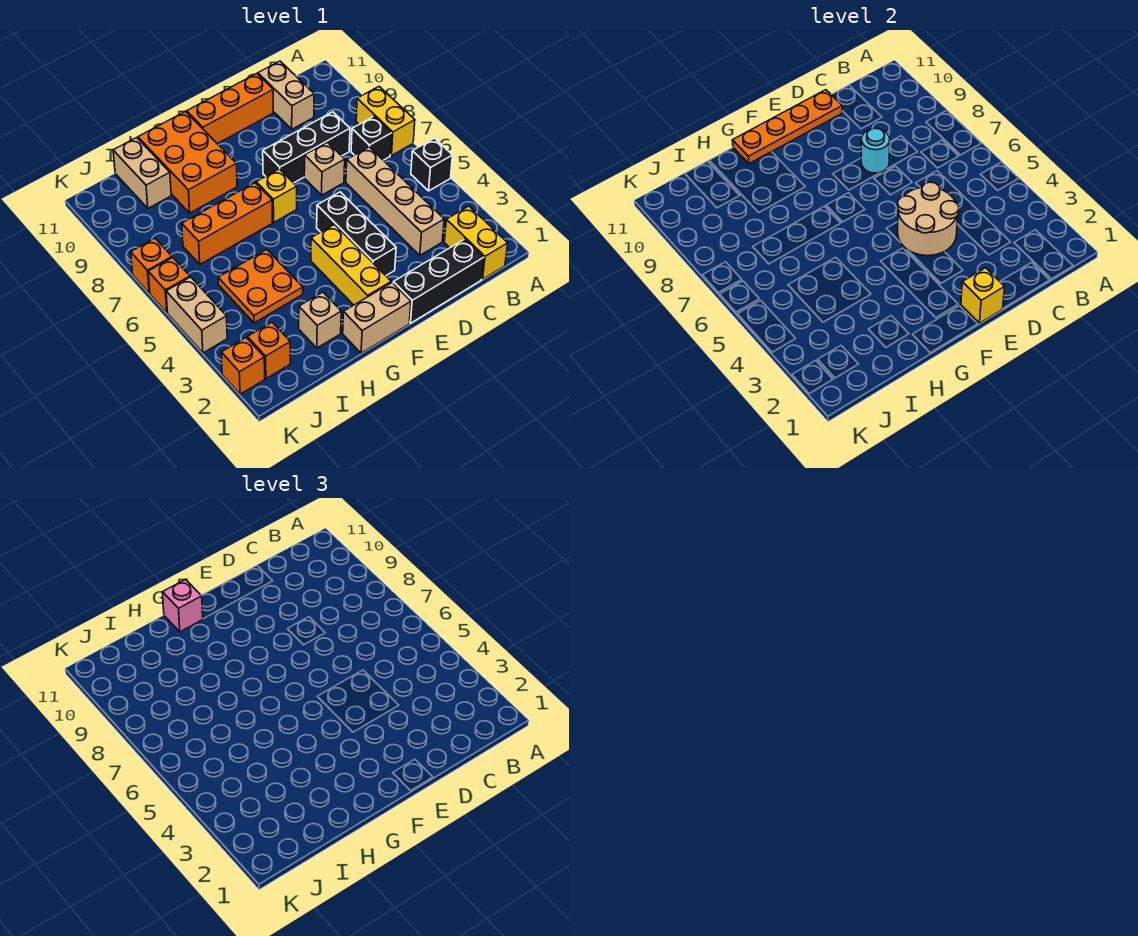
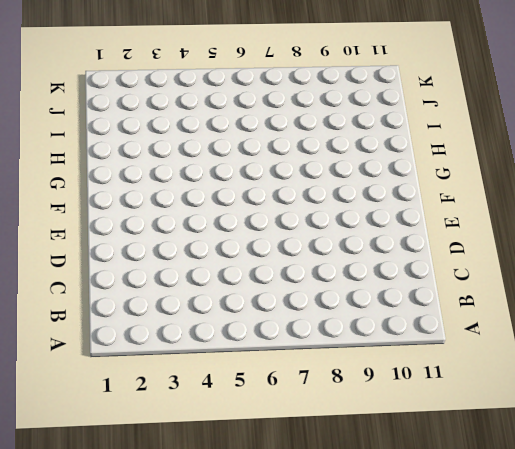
none -> black brick A5 level 1
none -> yellow brick A7:A8 level 1
none -> yellow brick B1:B2 level 1

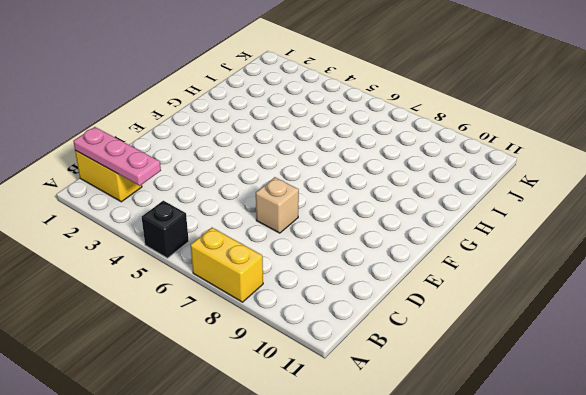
pink plate B1:B3 level 2 -> none
none -> black brick B7 level 1
none -> black brick C1:E1 level 1
none -> tan brick C3:C6 level 1

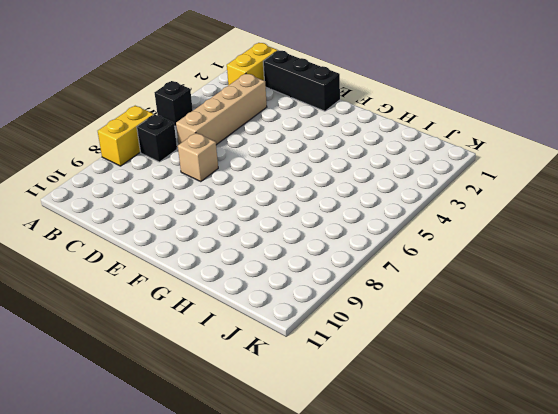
none -> black brick C8:E8 level 1
none -> tan brick C10:C11 level 1
none -> orange brick D11:F11 level 1

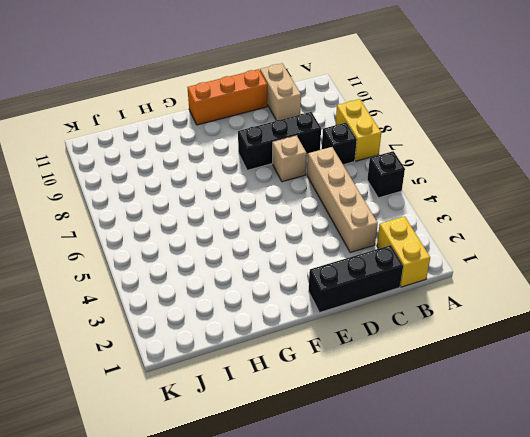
none -> black brick E3:E5 level 1
none -> tan brick F1:G1 level 1
none -> yellow brick F2:F4 level 1

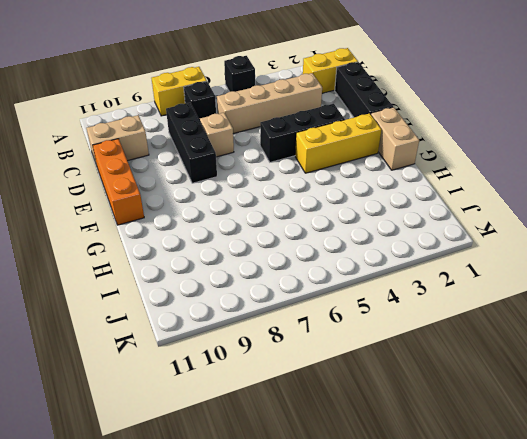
none -> yellow brick F7 level 1
none -> orange brick G7:I7 level 1
none -> orange brick G9:H11 level 1

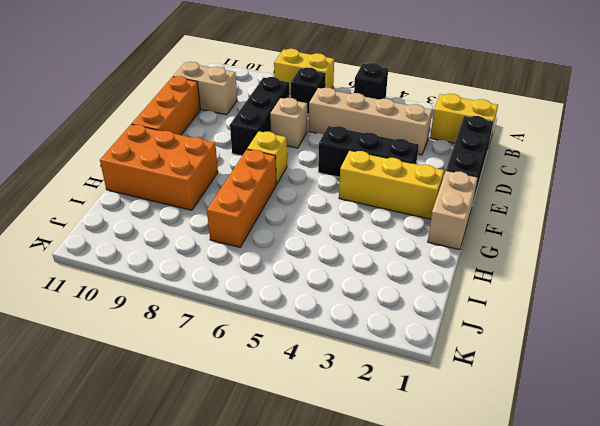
none -> tan brick H2 level 1
none -> orange plate H4:I5 level 1
none -> tan brick I10:I11 level 1

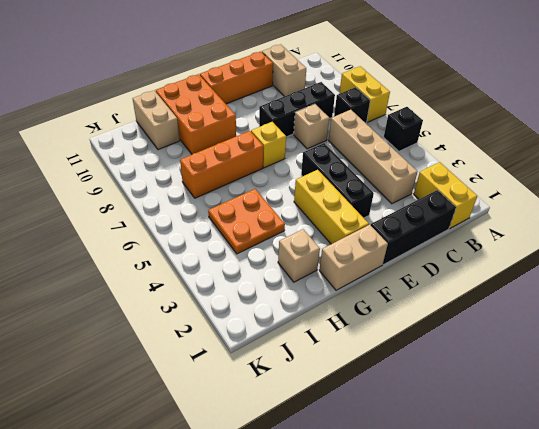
none -> orange brick J2 level 1
none -> orange brick K2 level 1
none -> tan brick K4:K5 level 1

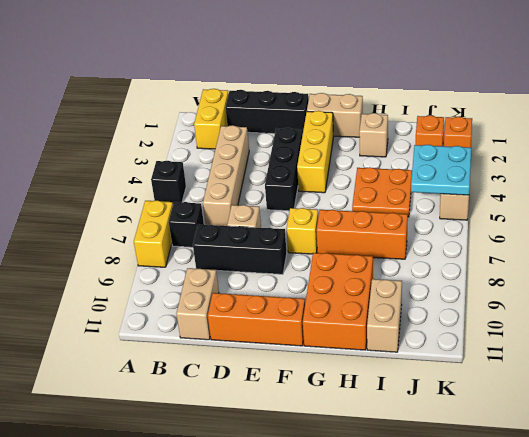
cyan plate J4:K5 level 2 -> none
none -> orange brick K6 level 1
none -> orange brick K7 level 1
none -> tan round brick D4:E5 level 2

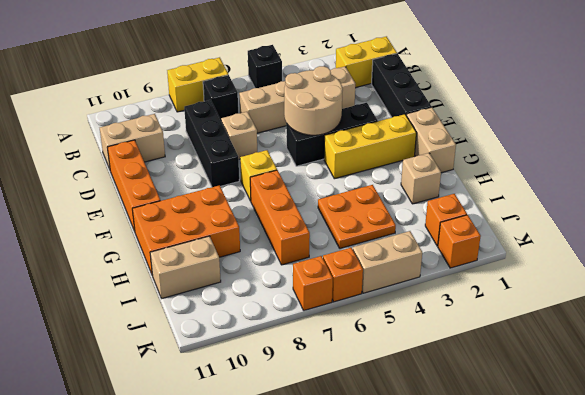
none -> cyan round brick D8 level 2
none -> orange plate D11:G11 level 2
none -> yellow brick E1 level 2

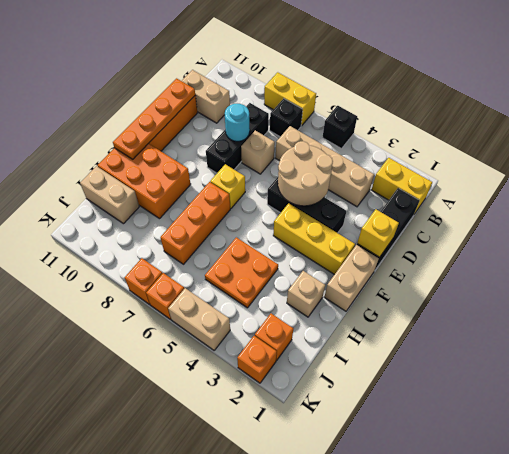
none -> pink brick G11 level 3

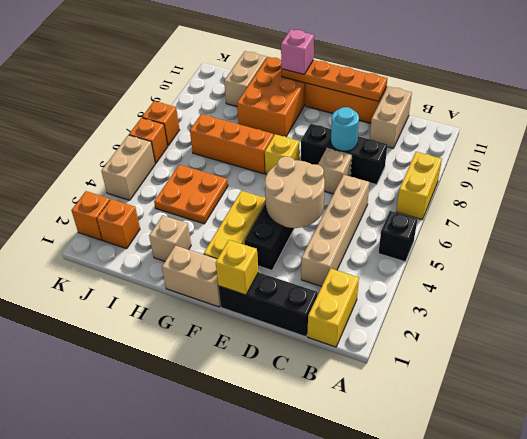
none -> black brick B7 level 1

